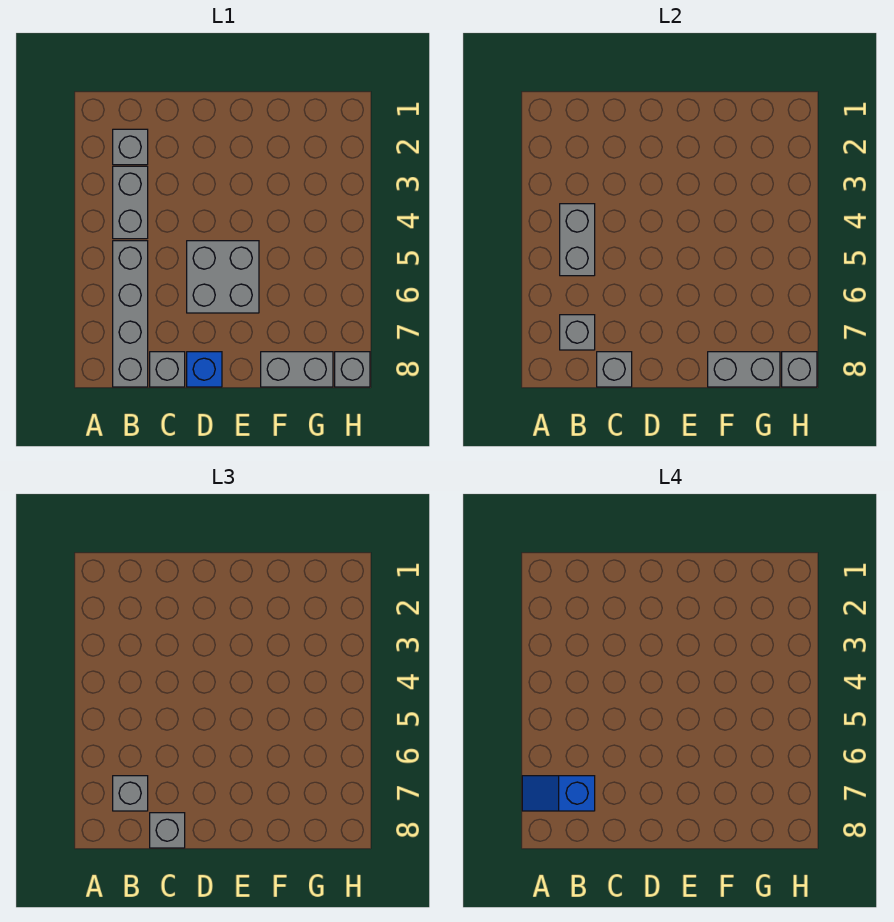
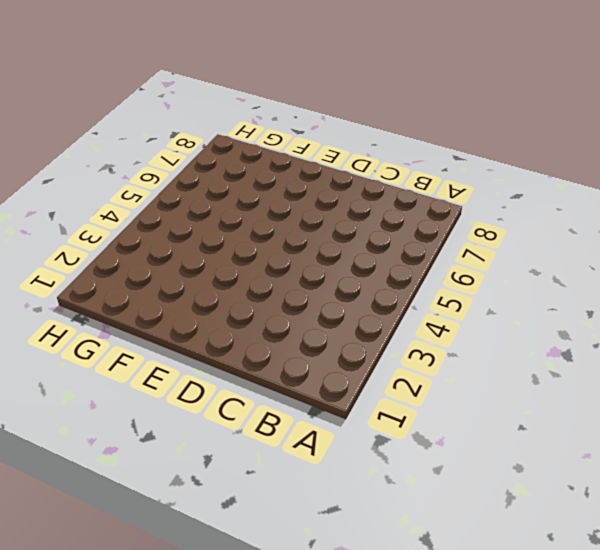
none -> grey brick B2 level 1
none -> grey brick B3:B4 level 1
none -> grey brick B5:B8 level 1

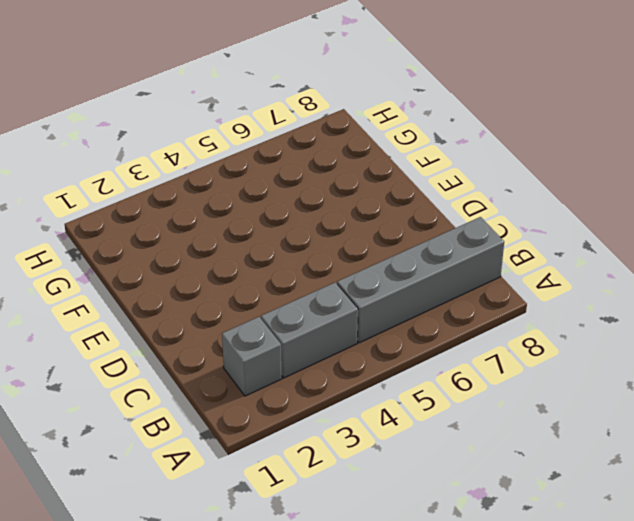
none -> grey brick C8 level 1
none -> grey brick D5:E6 level 1
none -> blue brick D8 level 1

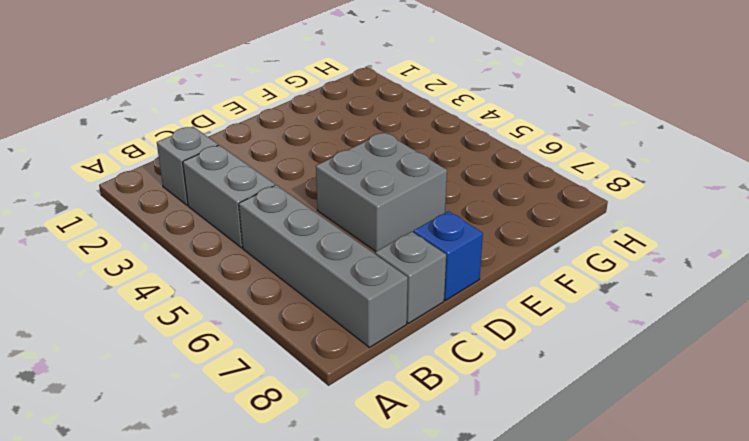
none -> grey brick F8:G8 level 1
none -> grey brick H8 level 1
none -> grey brick B4:B5 level 2

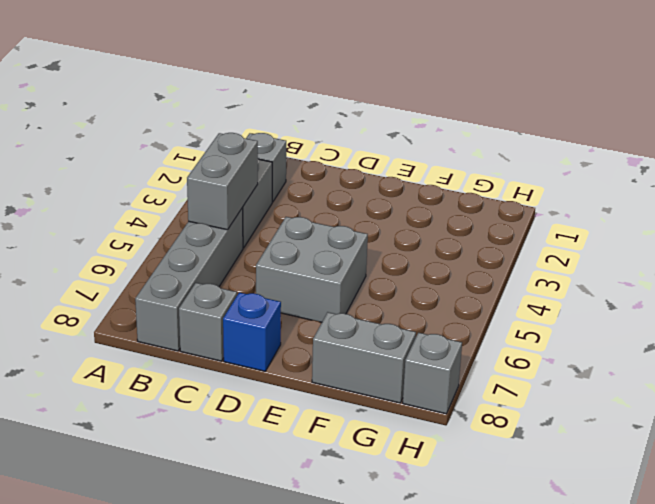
none -> grey brick B7 level 2
none -> grey brick C8 level 2
none -> grey brick F8:G8 level 2

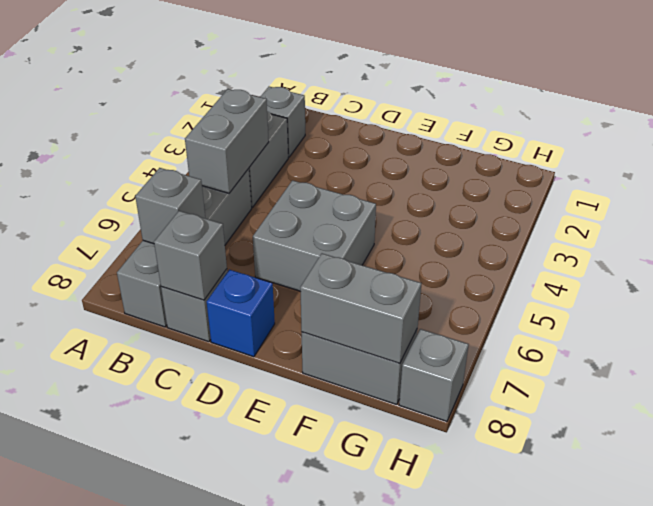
none -> grey brick H8 level 2
none -> grey brick B7 level 3
none -> grey brick C8 level 3

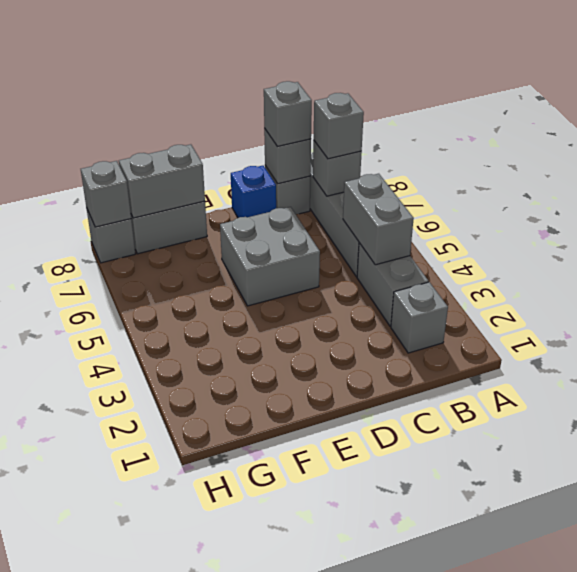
none -> blue slope A7:B7 level 4 top B

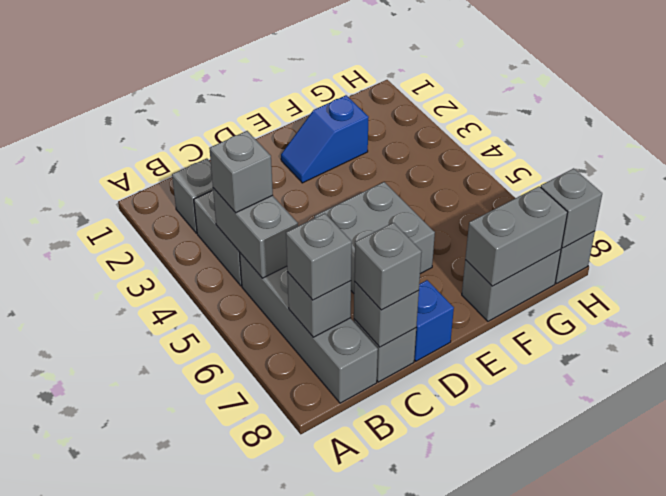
grey brick B4 level 3 -> none
blue slope E2:F2 level 1 top F -> blue slope A7:B7 level 4 top B

